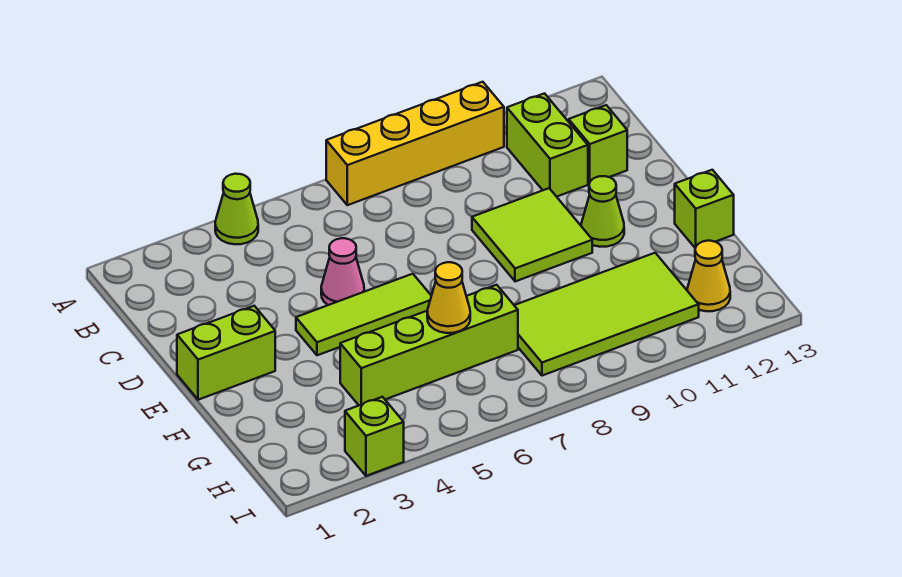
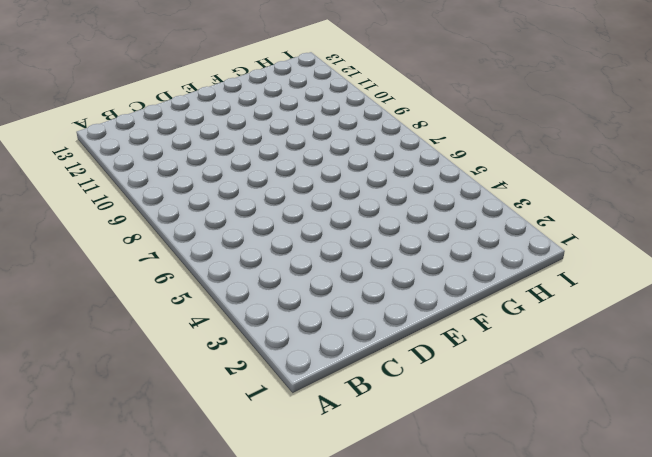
none -> lime cone A4 level 1
none -> yellow brick A7:A10 level 1
none -> lime brick B11:C11 level 1

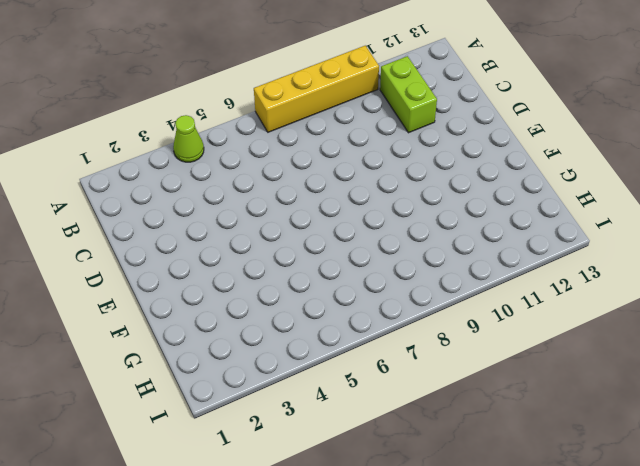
none -> lime brick C12 level 1
none -> pink cone D5 level 1
none -> lime tile D9:E10 level 1

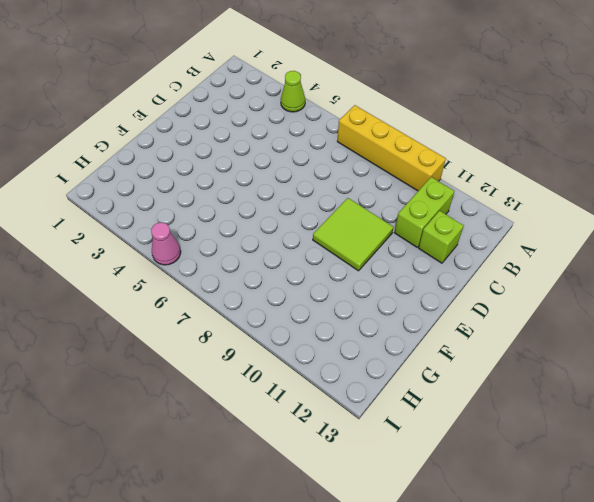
pink cone I5 level 1 -> pink cone D5 level 1
none -> lime brick E1:E2 level 1
none -> lime tile E4:E6 level 1
none -> lime cone E11 level 1

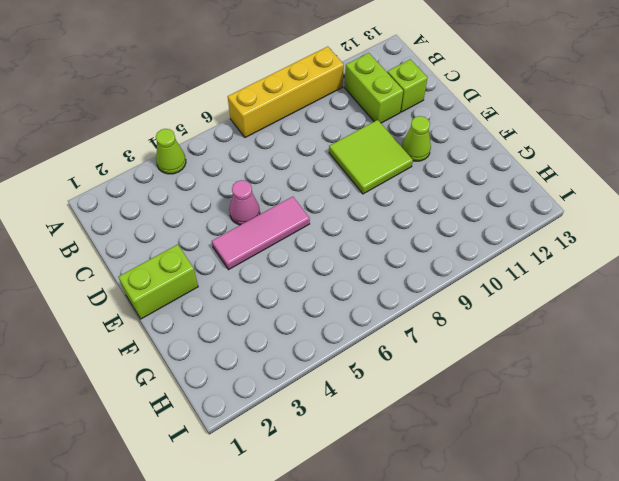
pink tile E4:E6 level 1 -> lime tile E4:E6 level 1
none -> lime brick F13 level 1
none -> lime brick G4:G7 level 1
none -> lime tile G8:H11 level 1

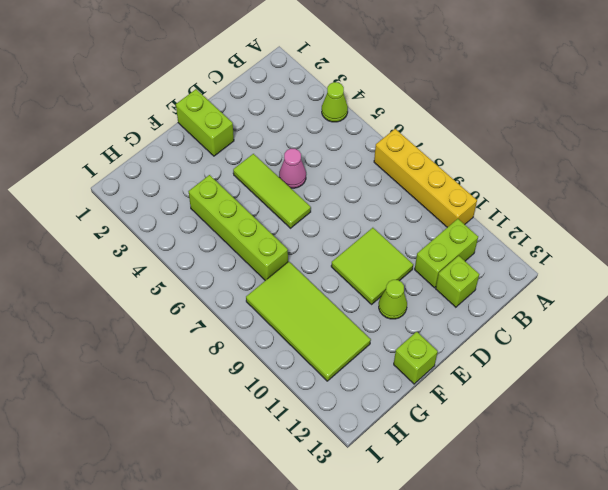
none -> yellow cone H12 level 1
none -> lime brick I3 level 1
none -> yellow cone G6 level 2

